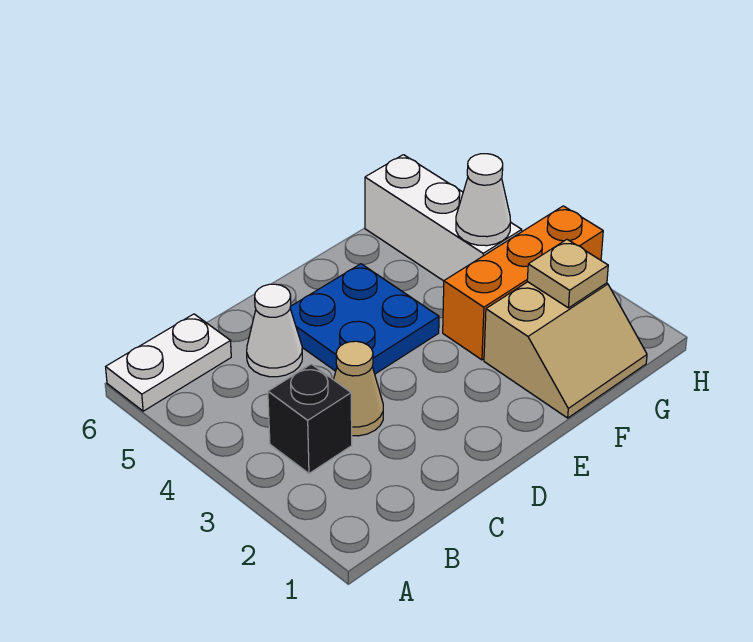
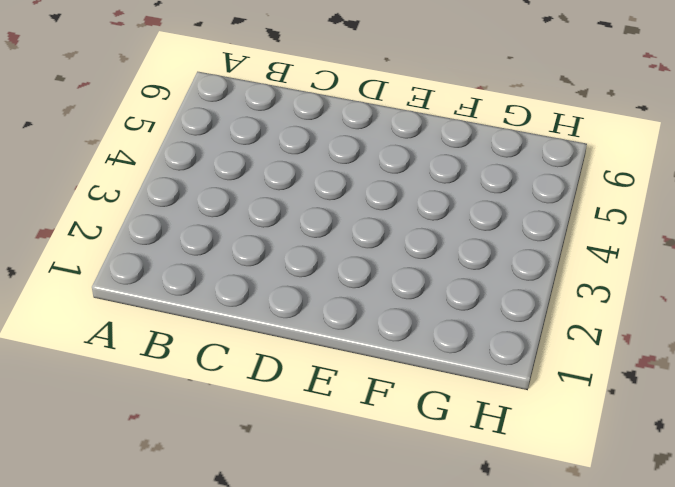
none -> white plate A6:B6 level 1
none -> black brick B3 level 1

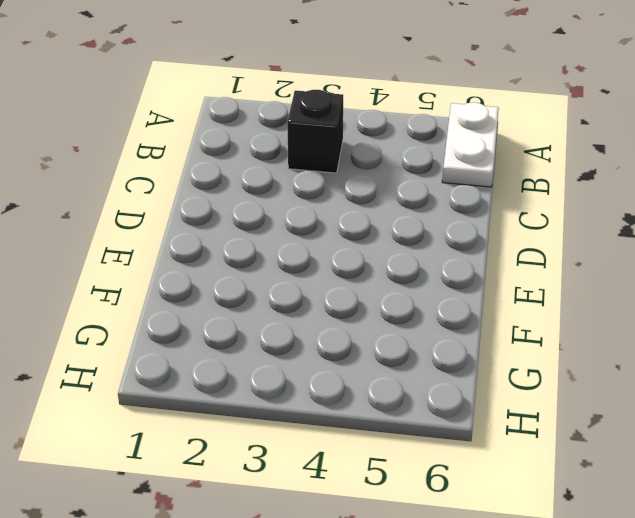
none -> tan cone C3 level 1
none -> white cone C5 level 1

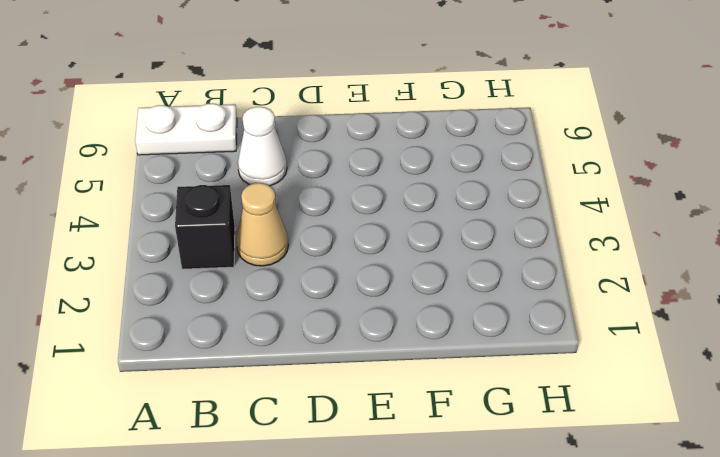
none -> blue plate D4:E5 level 1
none -> tan slope F1:G2 level 1 top 2

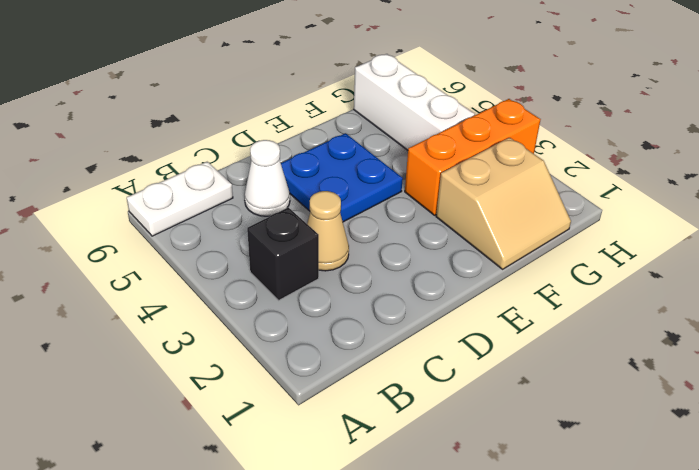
none -> tan plate G2 level 2
none -> white cone G4 level 2

